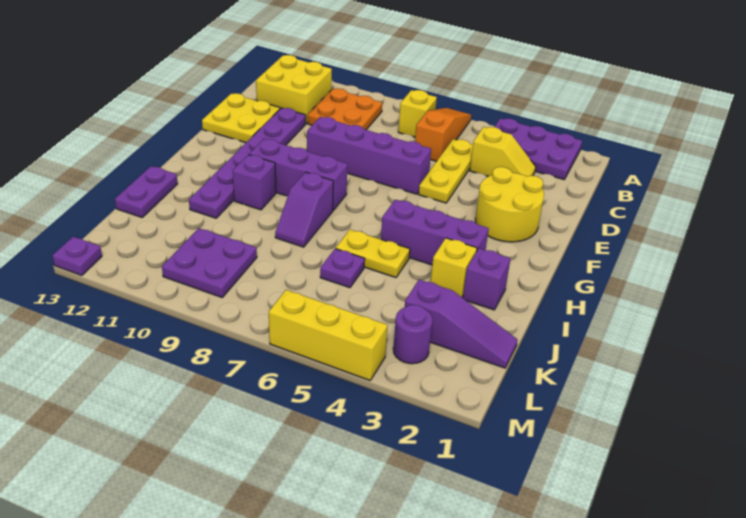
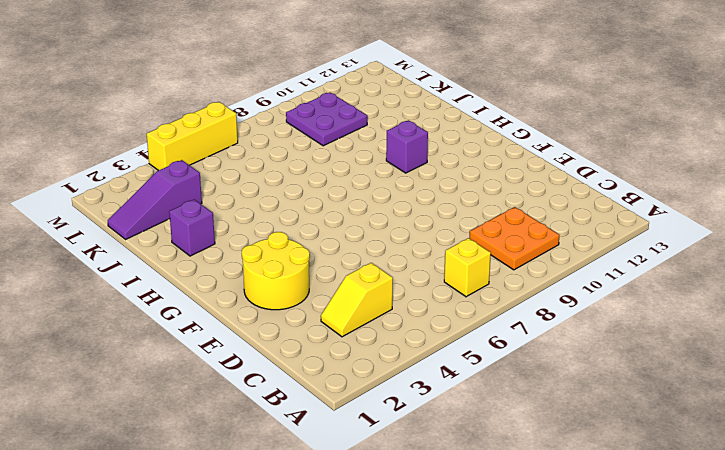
none -> purple plate A2:B4 level 1
none -> orange slope A6:C6 level 1 top C
none -> yellow brick B11:C12 level 1

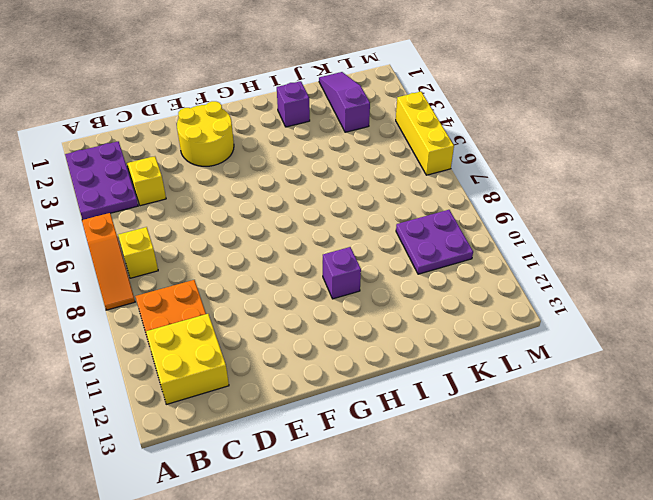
orange slope A6:A8 level 1 top 6 -> orange slope A6:C6 level 1 top C
none -> yellow plate C5:E5 level 1
none -> purple plate D11:I11 level 1
none -> yellow plate D12:E13 level 1

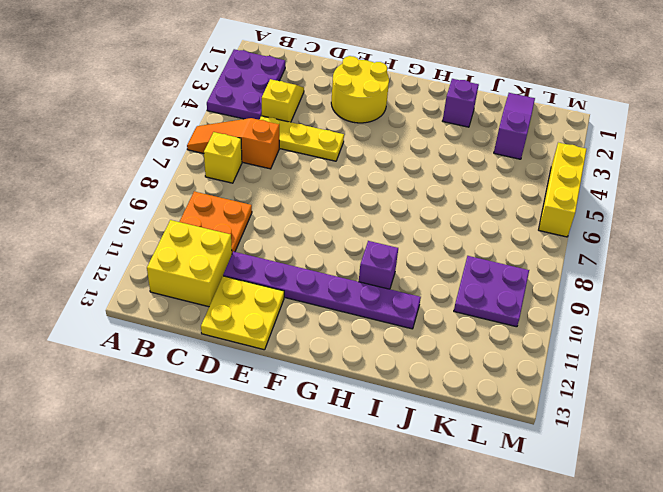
none -> purple brick E6:E9 level 1
none -> purple brick G8:G10 level 1
none -> purple brick H3:H5 level 1

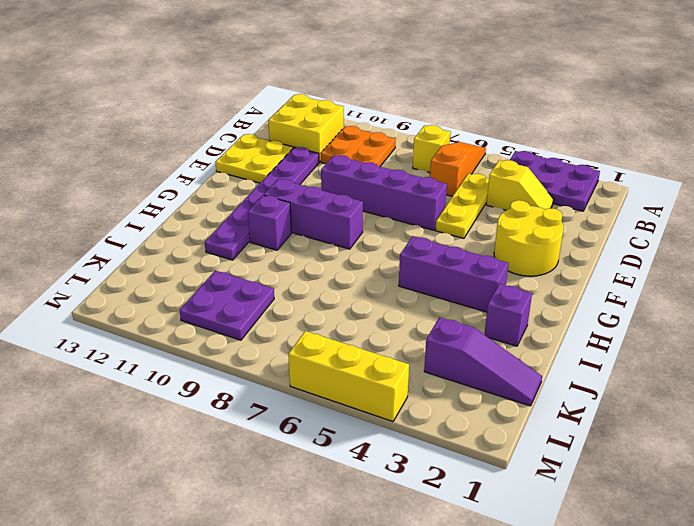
none -> purple slope H8:I8 level 1 top H
none -> yellow brick I3 level 1
none -> yellow plate I5:I6 level 1

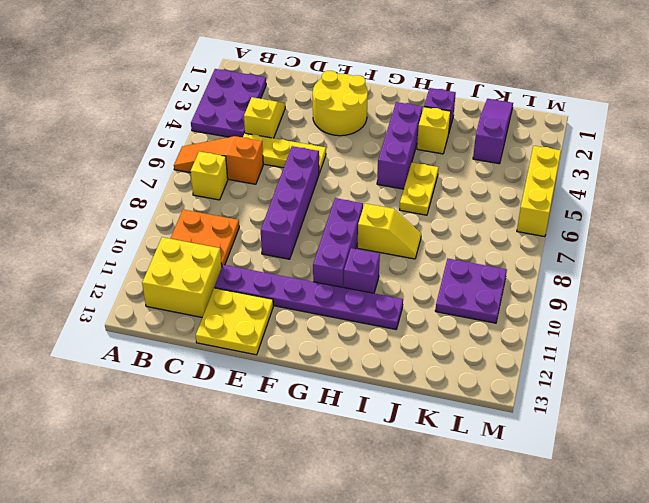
yellow slope H8:I8 level 1 top H -> purple slope H8:I8 level 1 top H
none -> purple plate I13:J13 level 1
none -> purple plate J6 level 1
none -> purple round brick L3 level 1

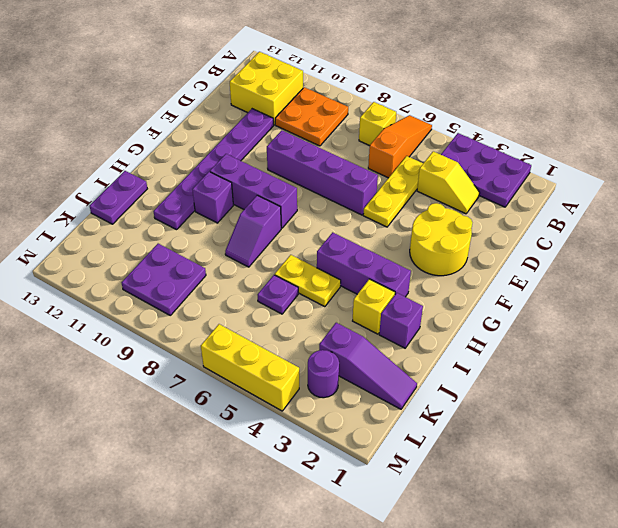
none -> yellow plate D12:E13 level 1
none -> purple plate M13 level 1

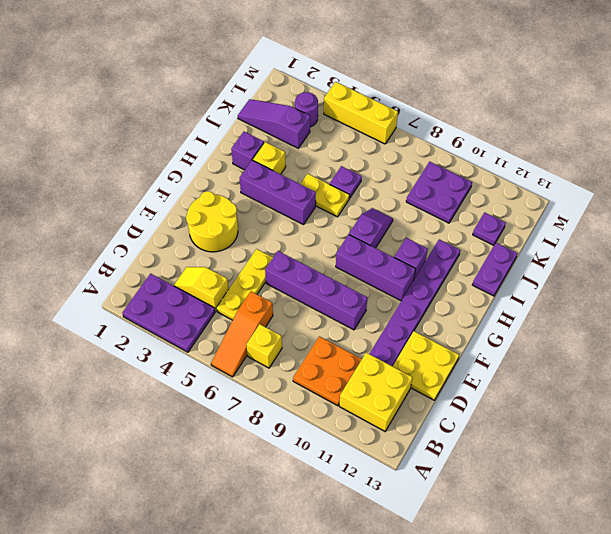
purple plate K12 level 1 -> purple plate M13 level 1

